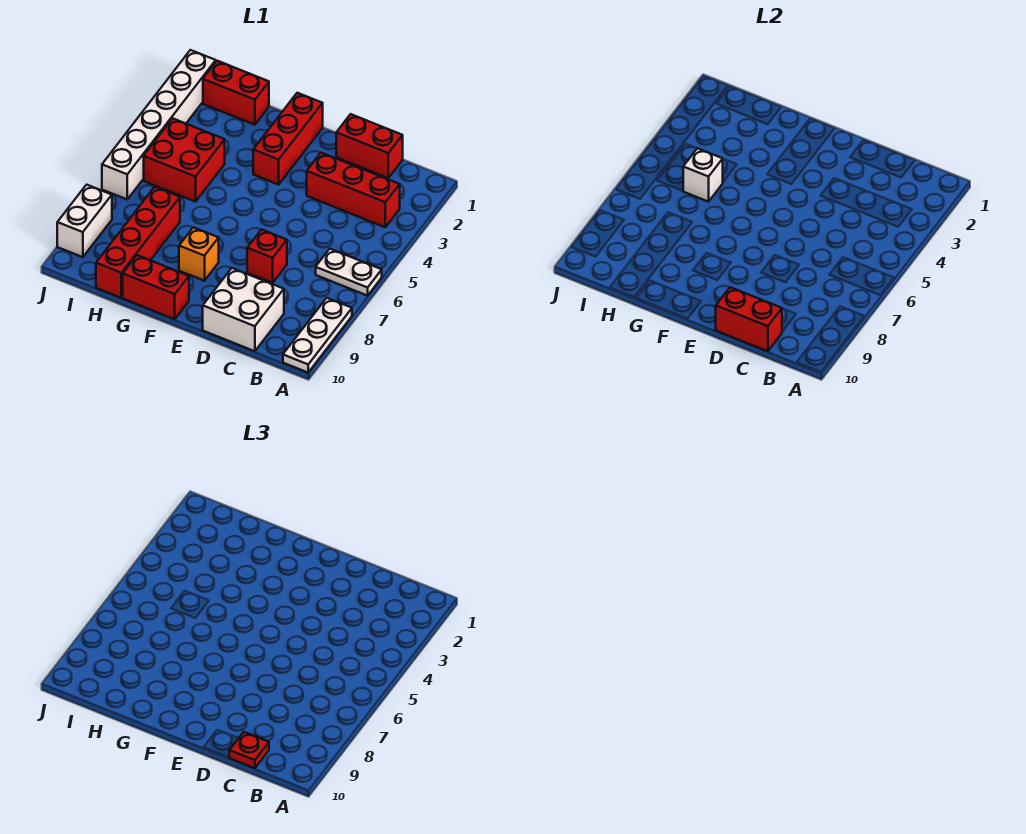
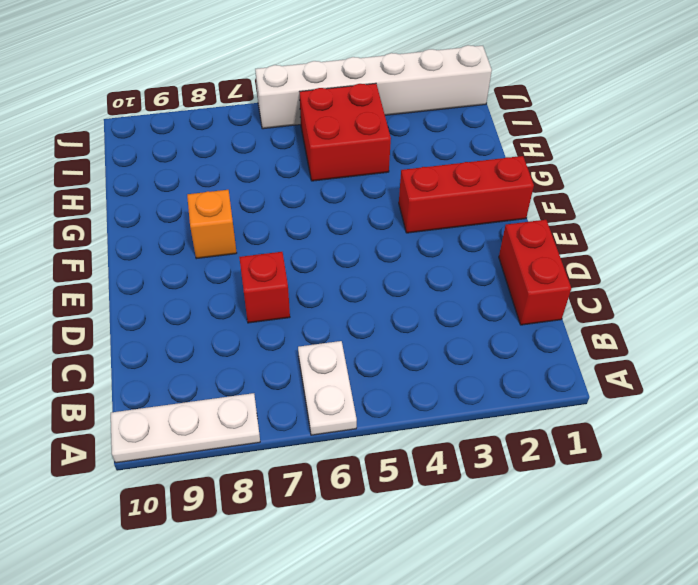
none -> red brick B3:D3 level 1
none -> white brick C9:D10 level 1
none -> red brick F10:G10 level 1

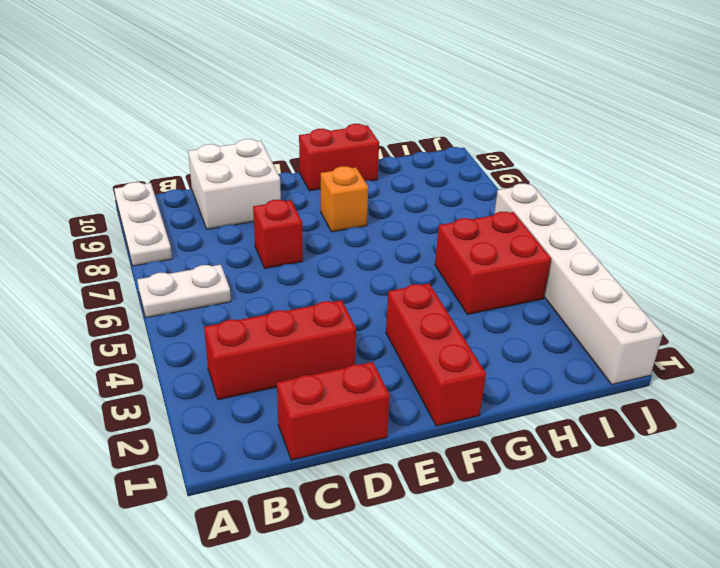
none -> red brick H1:I1 level 1
none -> red brick H7:H10 level 1
none -> white brick J8:J9 level 1

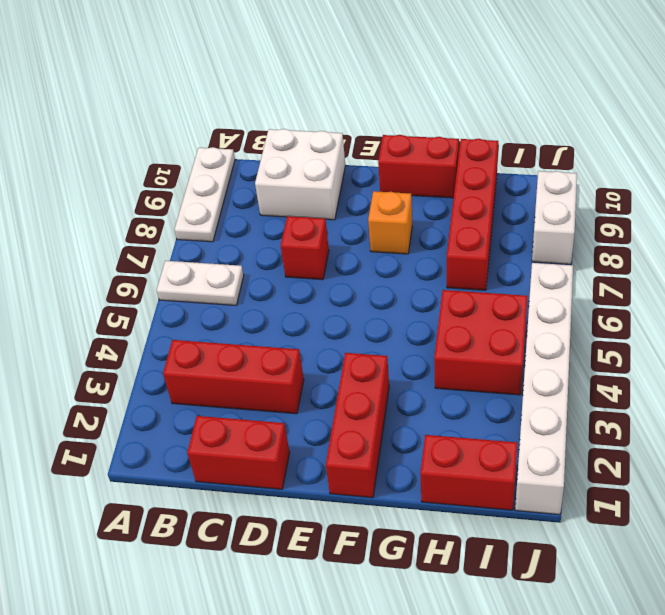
none -> red brick C10:D10 level 2
none -> white brick H5 level 2
none -> red plate C10 level 3

